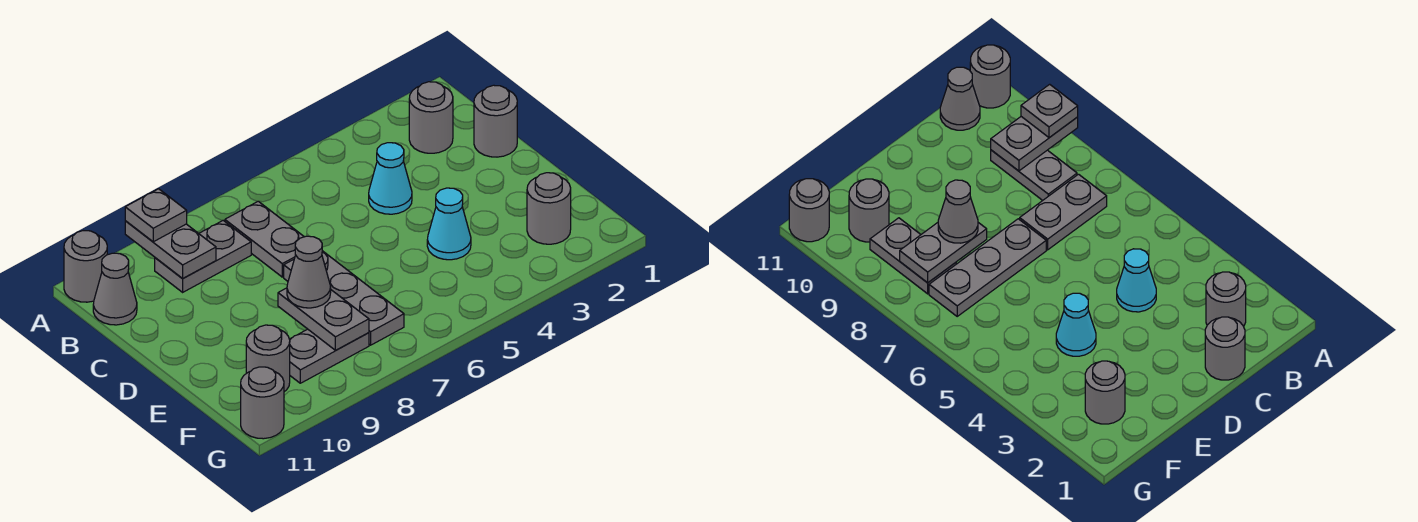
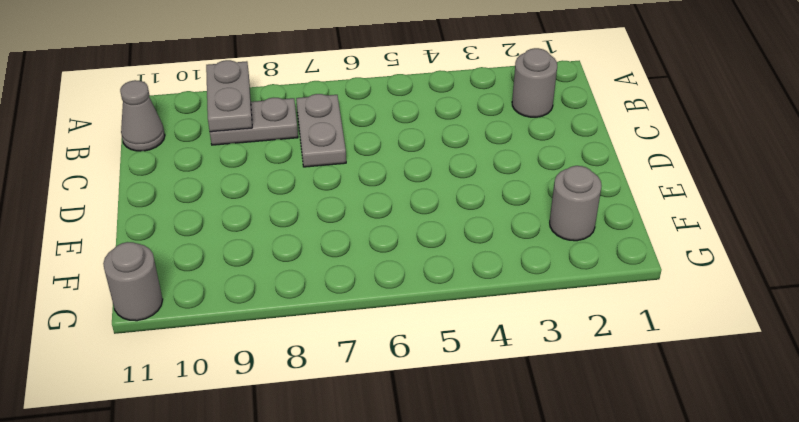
none -> grey round brick A11 level 1
none -> grey round brick C1 level 1
none -> cyan cone C4 level 1

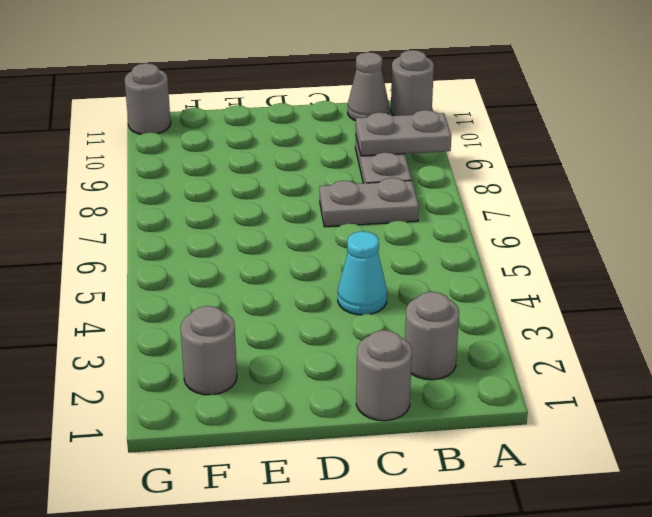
none -> grey plate D7:F7 level 1
none -> cyan cone E4 level 1
none -> grey plate F8:F9 level 1

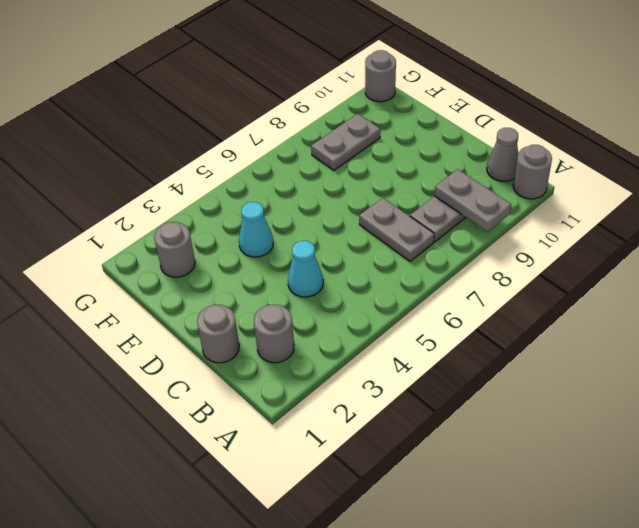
none -> grey plate D7:F7 level 1
none -> grey round brick F10 level 1
none -> grey plate E8:F8 level 2

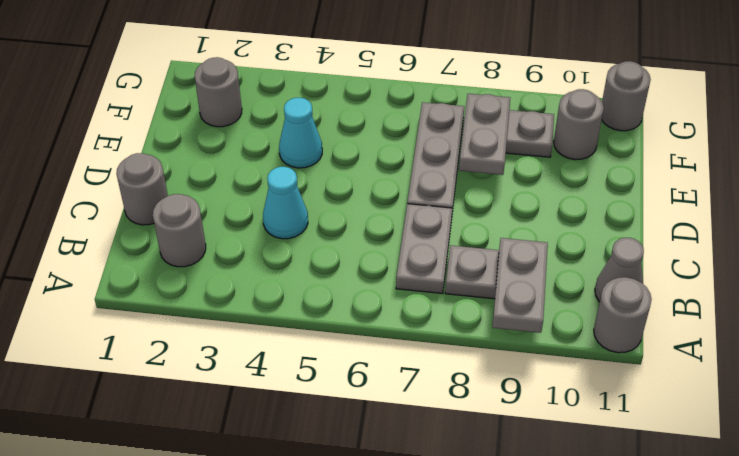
none -> grey plate A9 level 3
none -> grey cone E8 level 3

